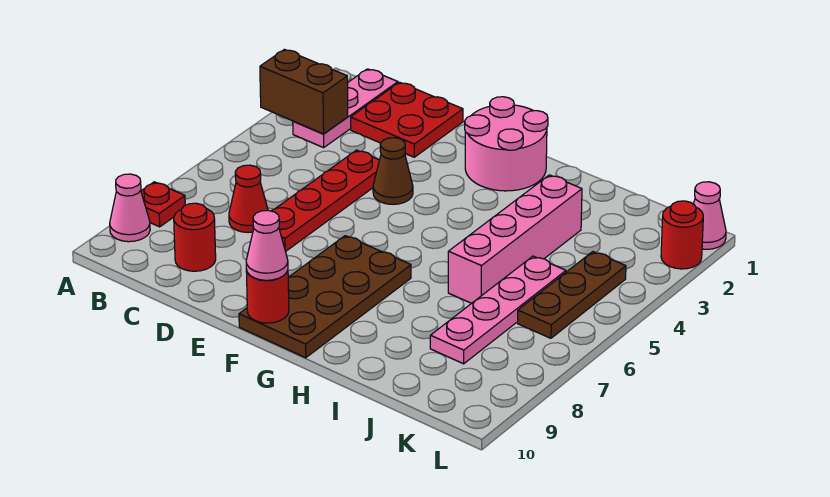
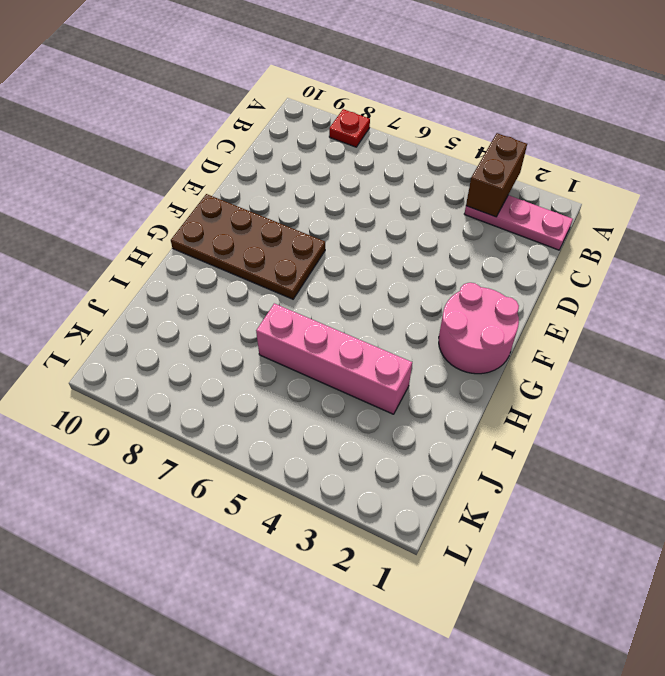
none -> pink cone A9 level 1
none -> red plate C1:D2 level 1
none -> red cone C7 level 1

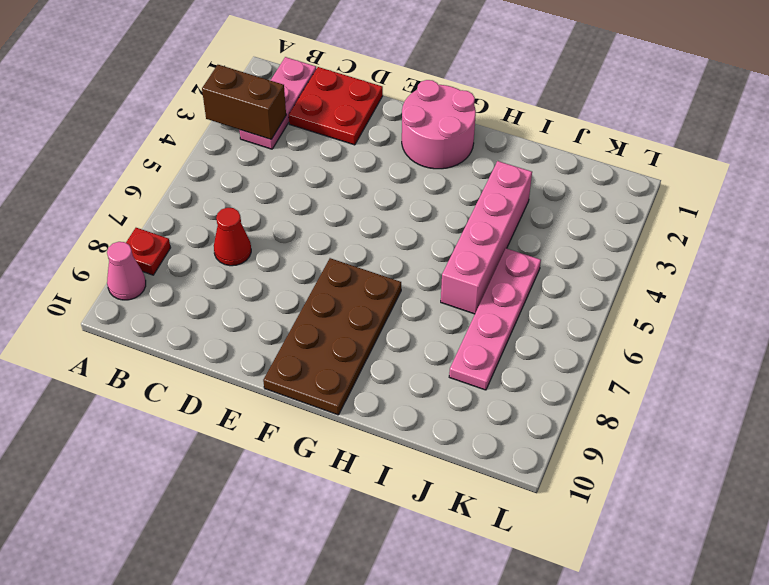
none -> red round brick C9 level 1
none -> red plate D4:D7 level 1
none -> brown cone E4 level 1

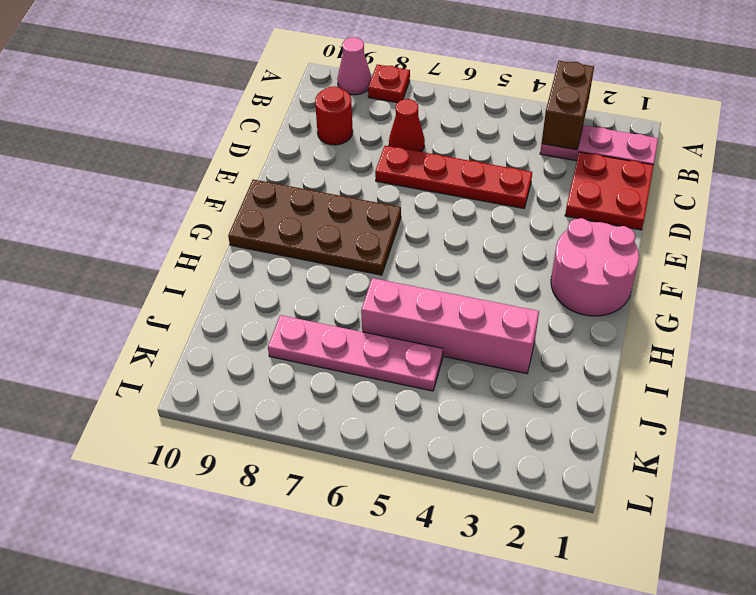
none -> brown cone E4 level 1
none -> brown plate K4:K6 level 1
none -> pink cone L1 level 1

